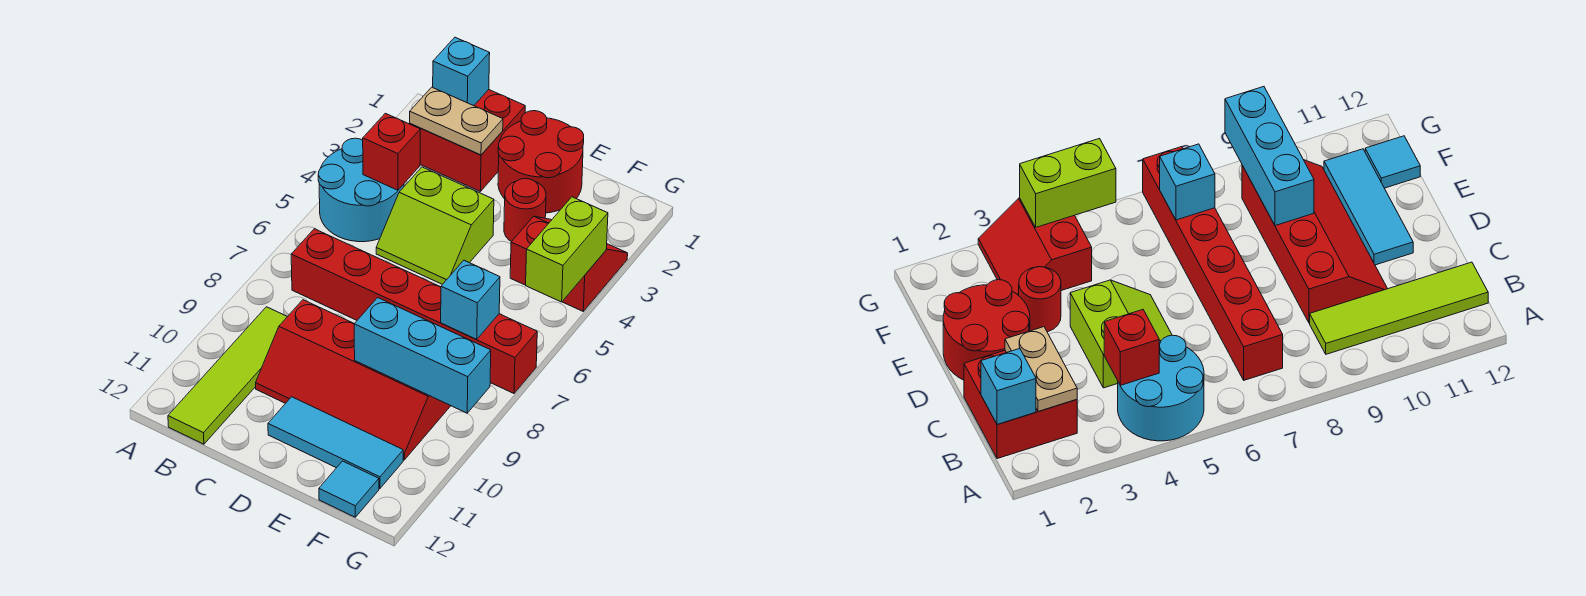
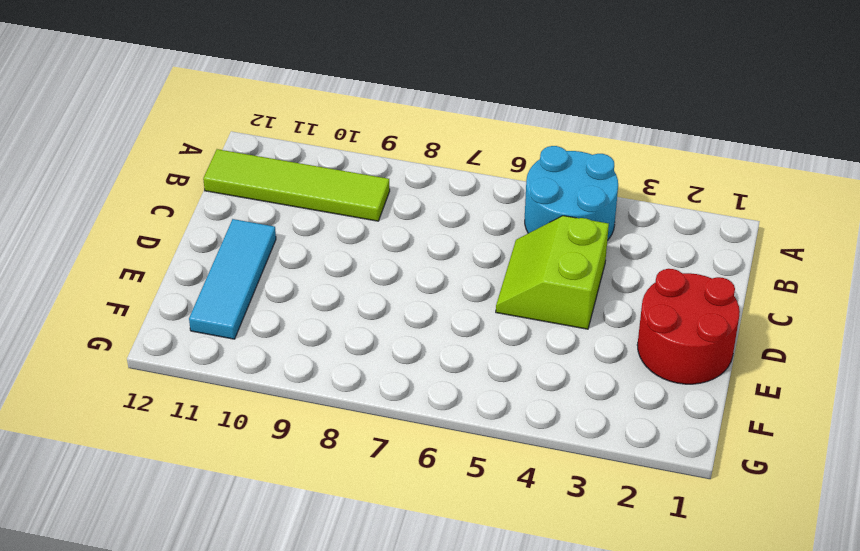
none -> red brick B1:C2 level 1
none -> red brick B7:G7 level 1
none -> red slope C9:F10 level 1 top 9

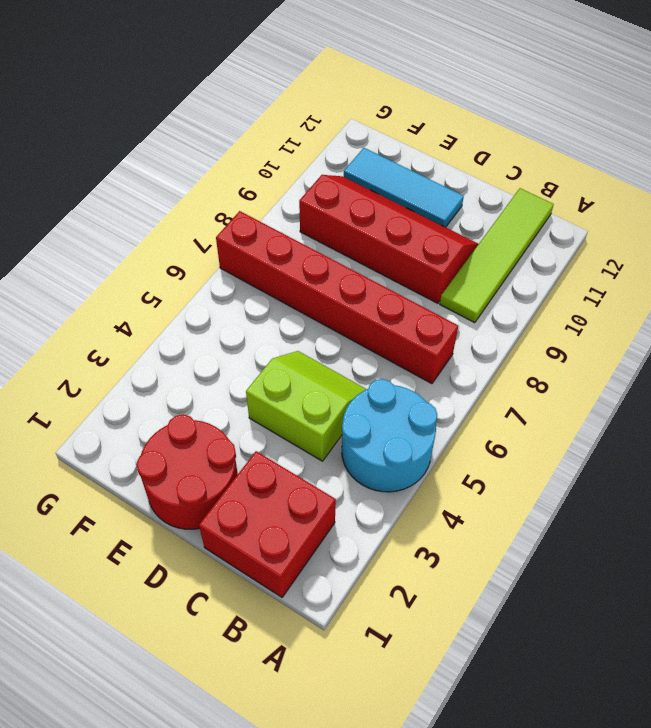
none -> red round brick E3 level 1
none -> red slope F3:G4 level 1 top 4
none -> cyan tile F12 level 1

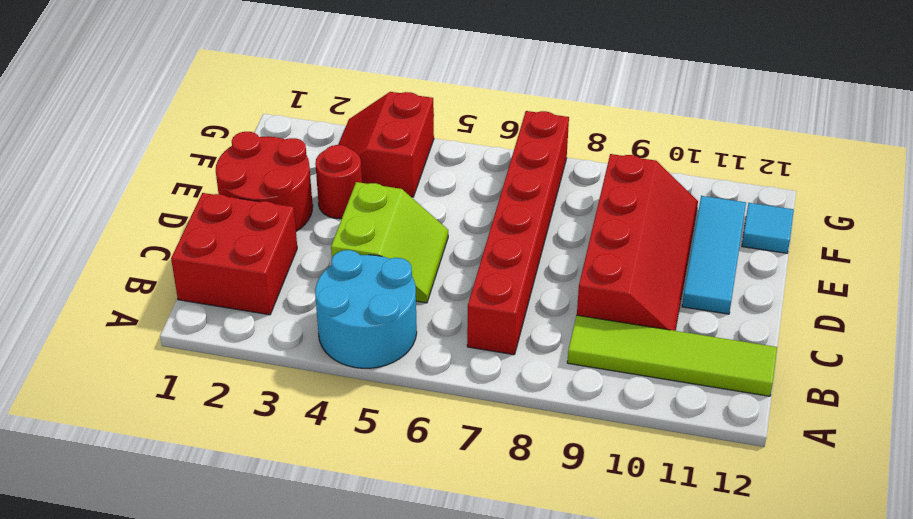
none -> cyan brick B1 level 2
none -> tan plate B2:C2 level 2
none -> red brick B4 level 2

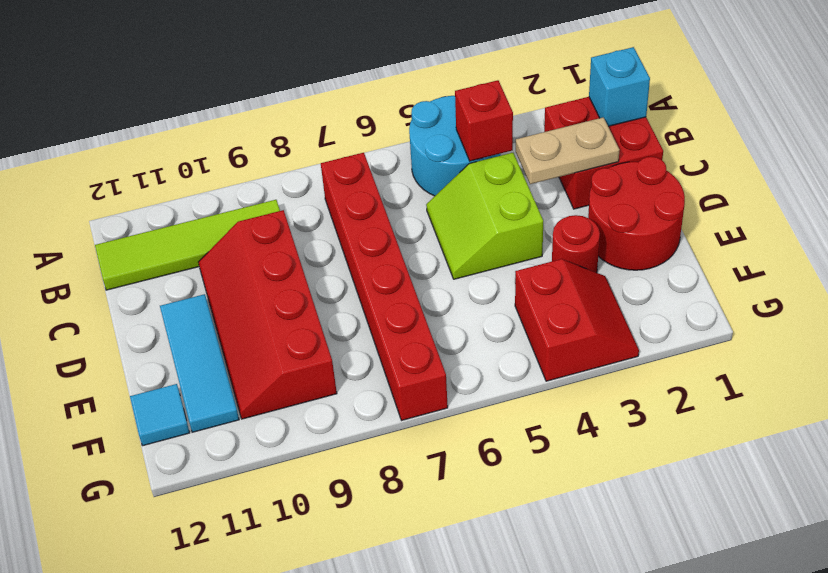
tan plate C2:C3 level 2 -> tan plate B2:C2 level 2
none -> cyan brick E9:G9 level 2
none -> cyan brick F7 level 2
none -> lime brick G4:G5 level 2

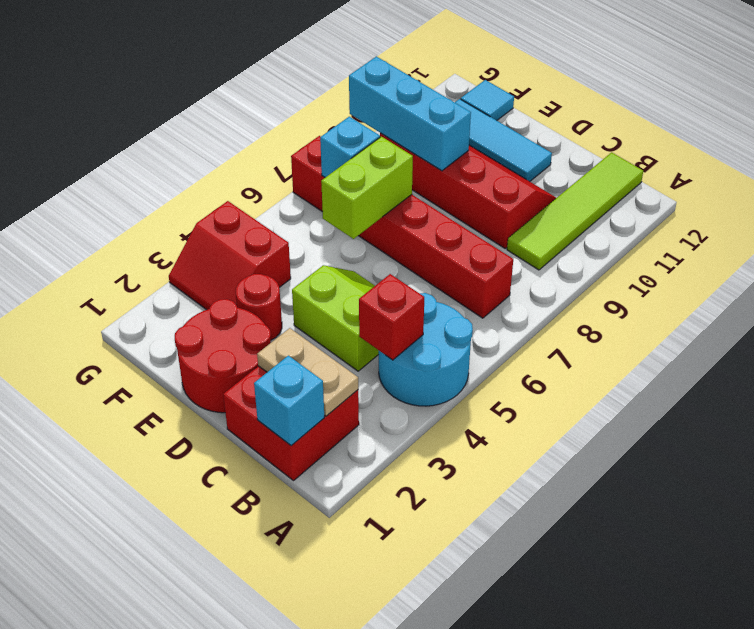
lime brick E6:E7 level 2 -> lime brick G4:G5 level 2

